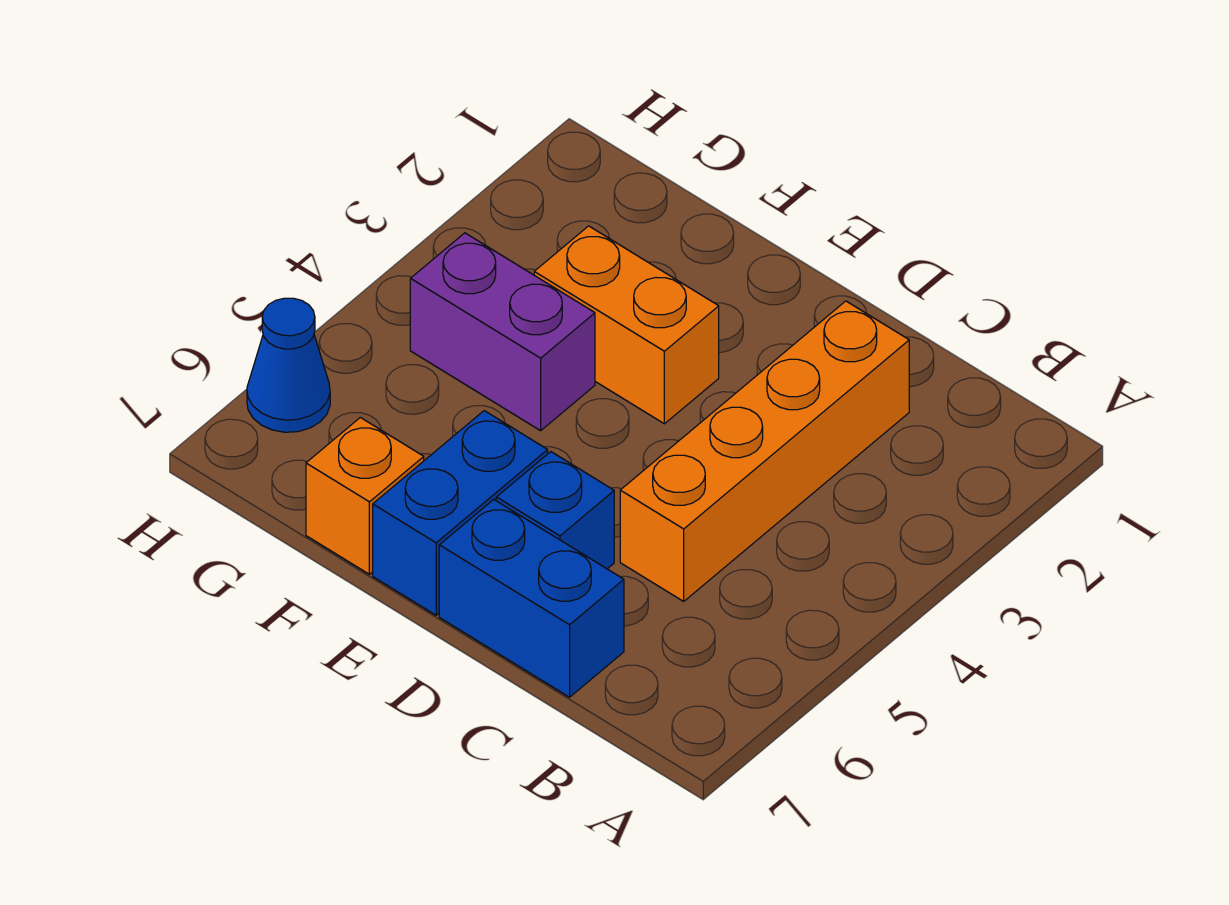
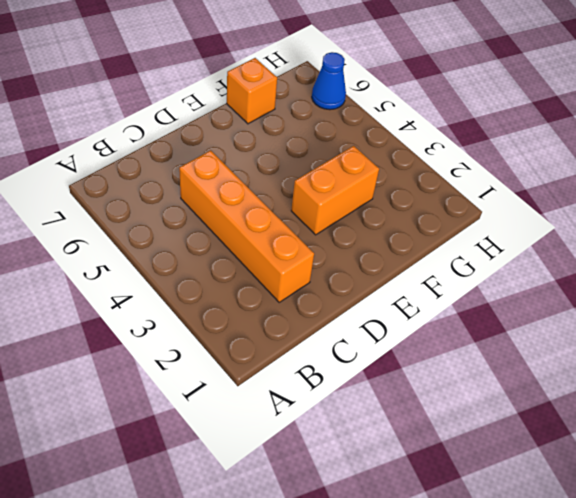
none -> blue brick C7:D7 level 1
none -> blue brick D6 level 1

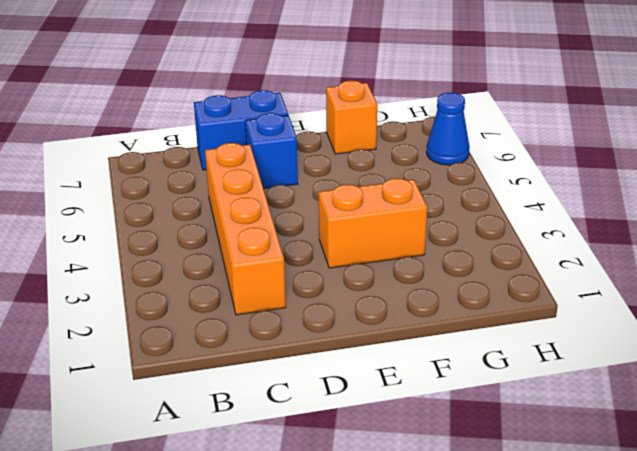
none -> blue brick E6:E7 level 1
none -> purple brick F4:G4 level 1

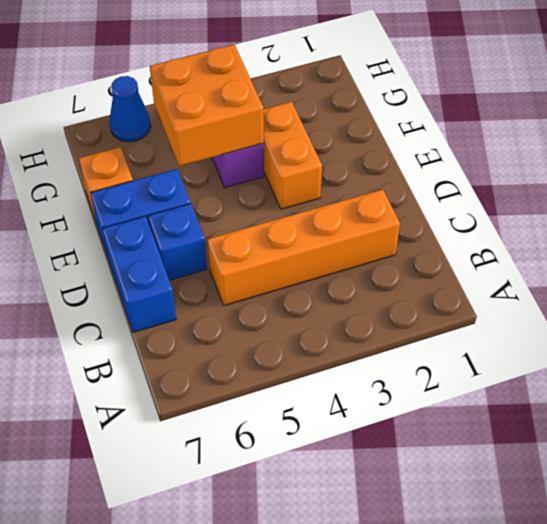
orange brick F4:G5 level 2 -> none

